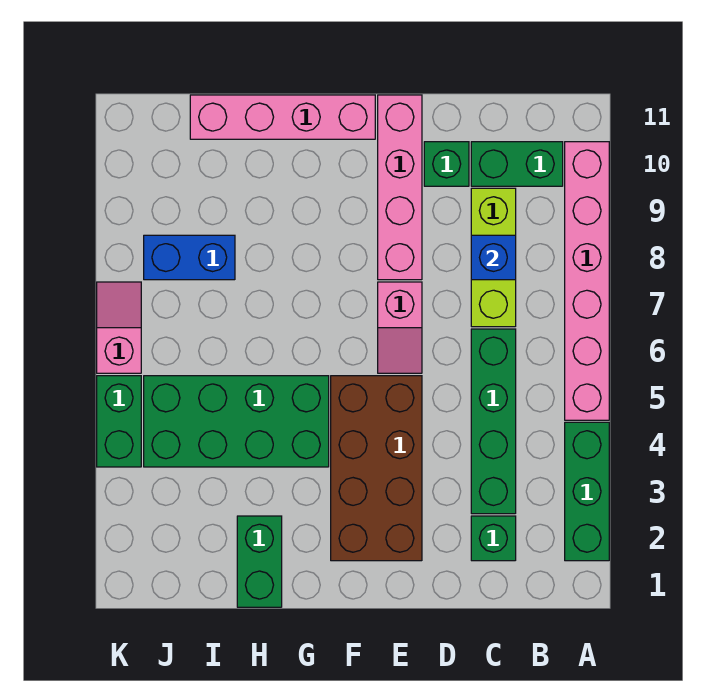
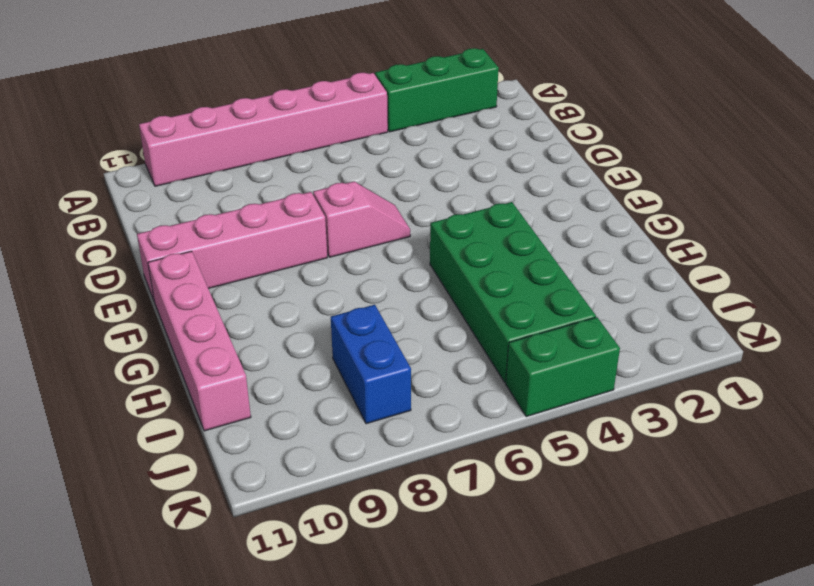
none -> green brick B10:C10 level 1
none -> green brick C2 level 1
none -> green brick C3:C6 level 1

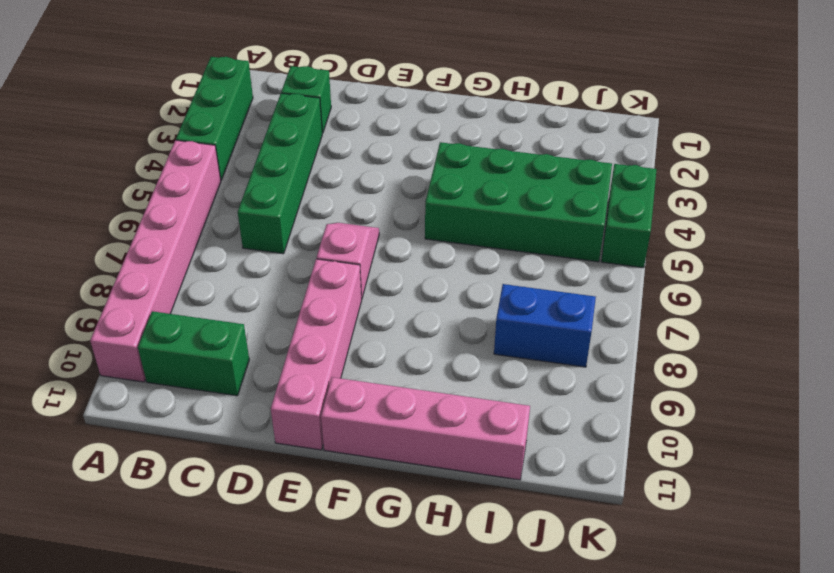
none -> lime brick C7:C9 level 1
none -> green brick D10 level 1
none -> brown brick E2:F5 level 1

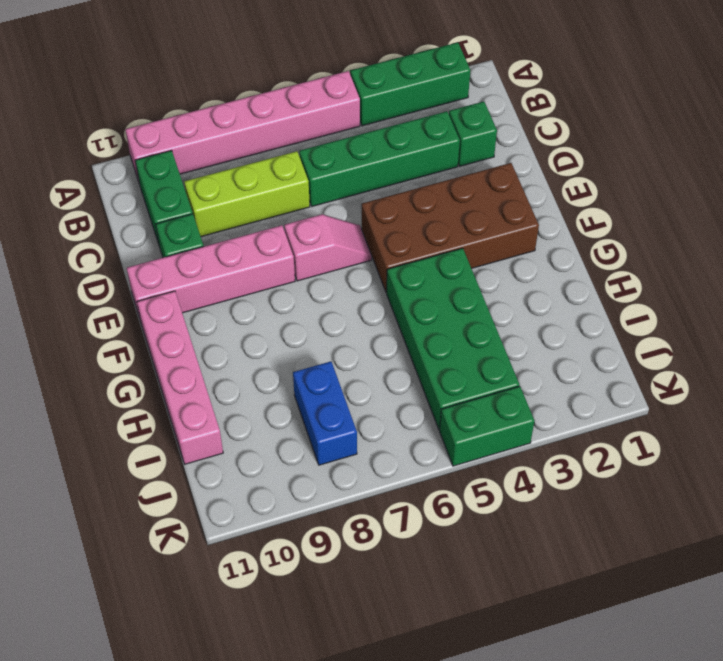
none -> green brick H1:H2 level 1
none -> pink slope K6:K7 level 1 top 6
none -> blue brick C8 level 2

